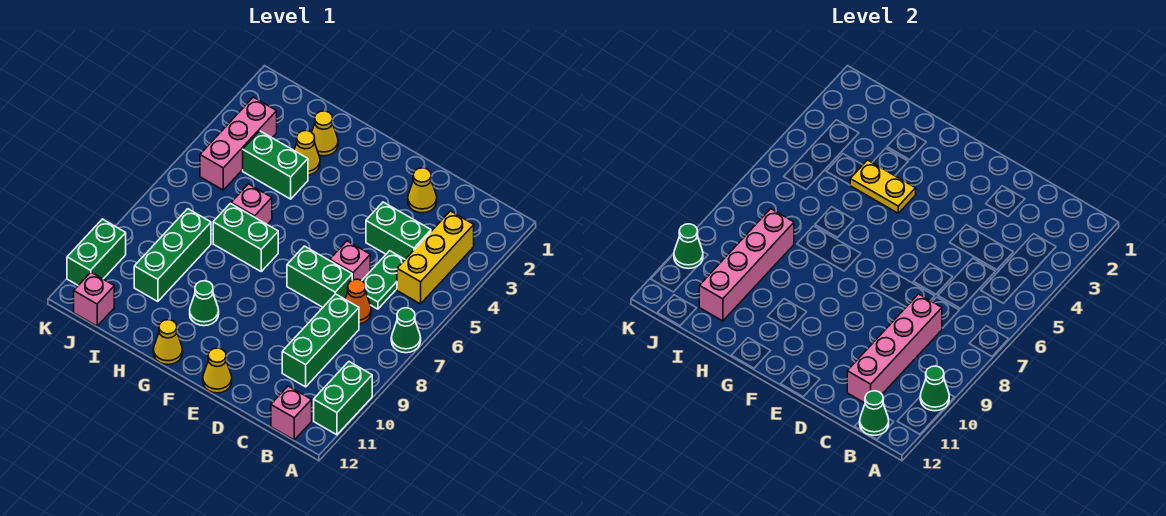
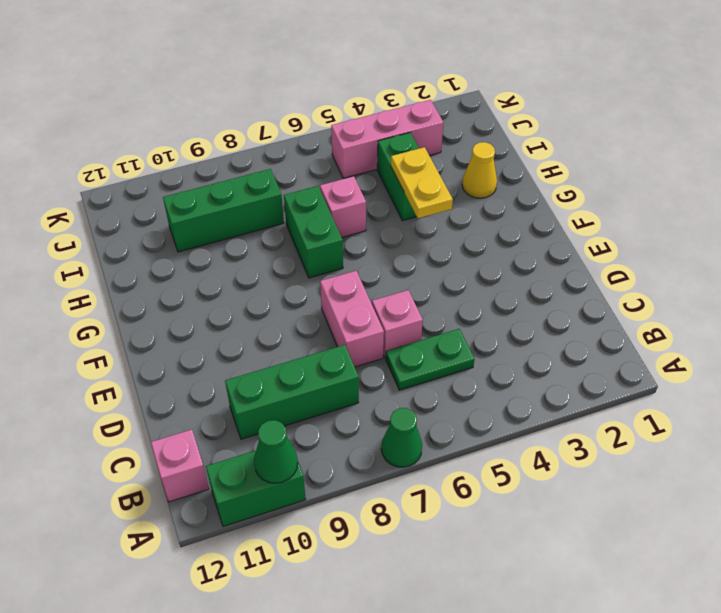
pink brick D7:E7 level 1 -> green brick D7:E7 level 1
none -> yellow brick B3:B5 level 1
none -> green brick C4:D4 level 1
none -> orange cone C7 level 1

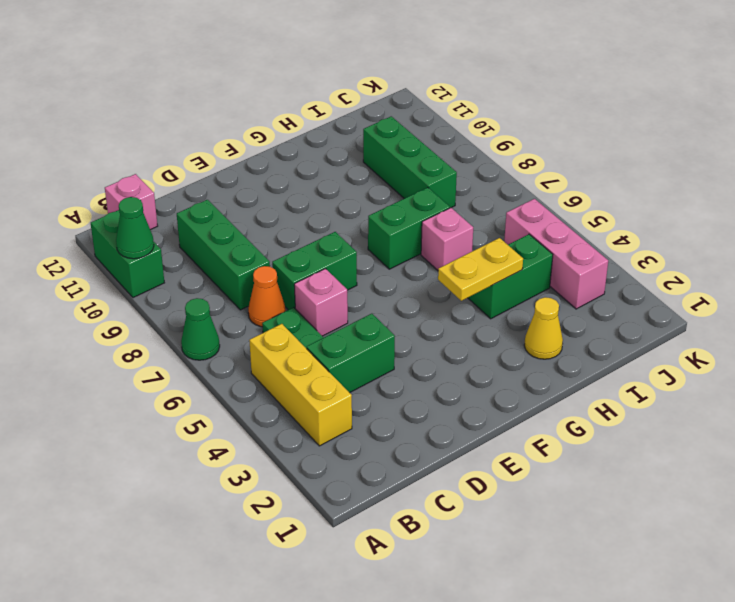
none -> yellow cone D2 level 1
none -> yellow cone E12 level 1
none -> green cone G10 level 1

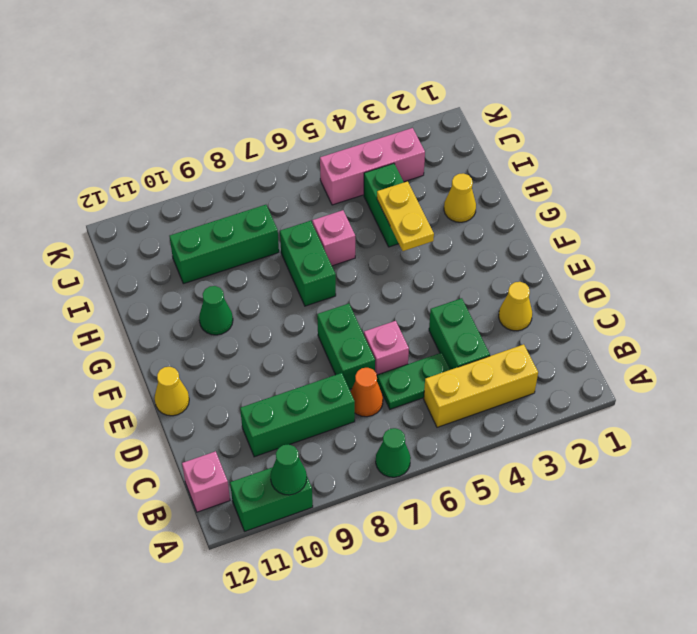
none -> yellow cone G12 level 1
none -> yellow cone H3 level 1
none -> pink brick J12 level 1

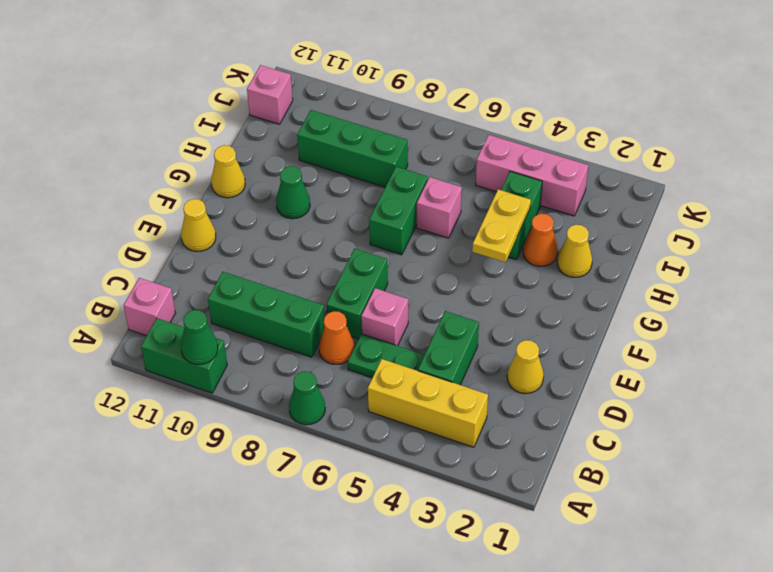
orange cone H3 level 1 -> yellow cone H3 level 1
none -> green brick K10:K11 level 1
none -> green cone B12 level 2
none -> pink brick C8:C11 level 2

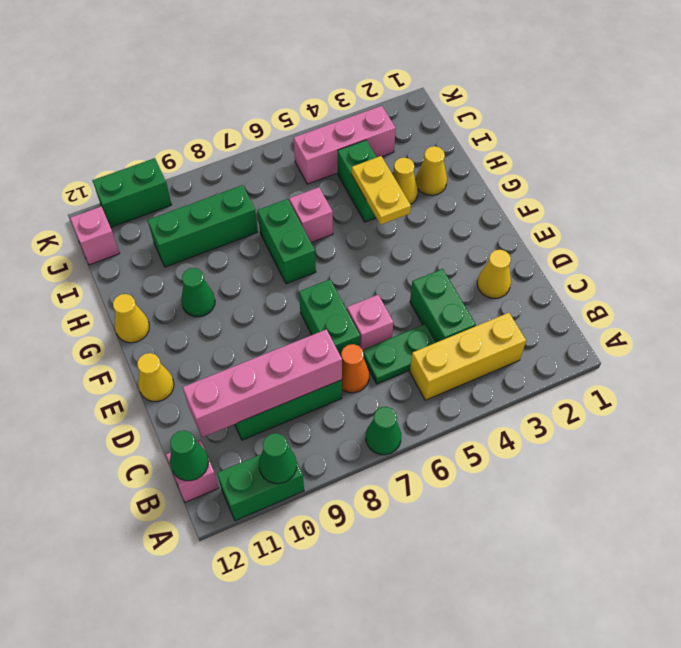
none -> pink brick I8:I11 level 2
none -> green cone K10 level 2

